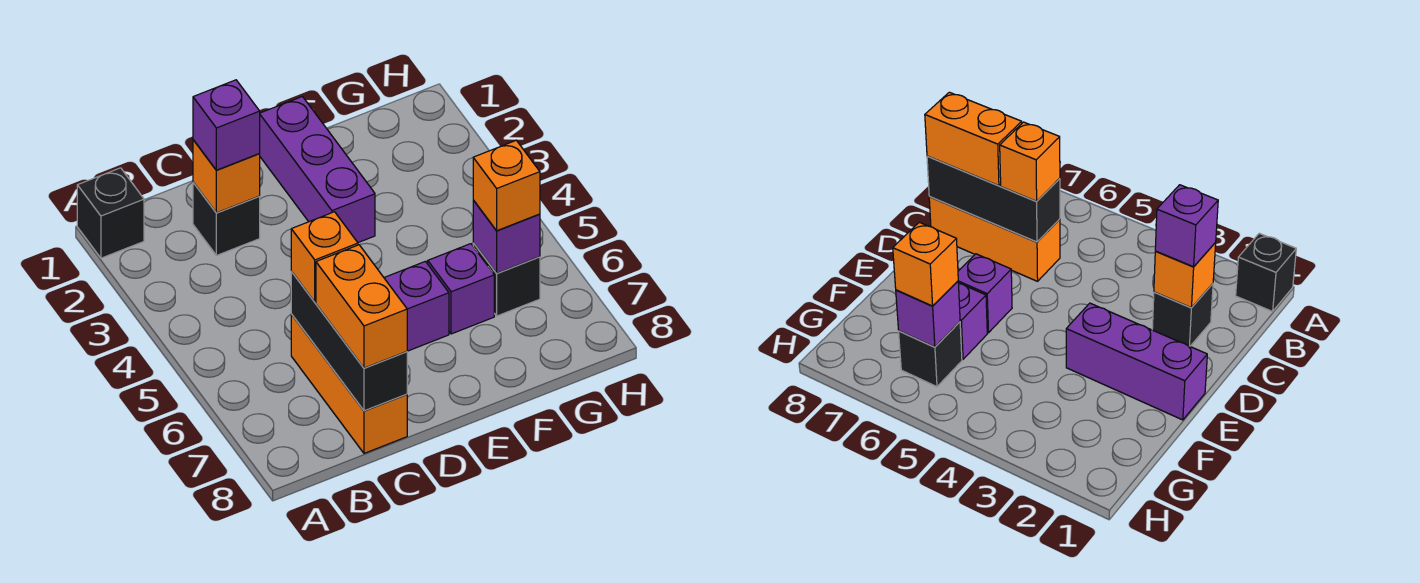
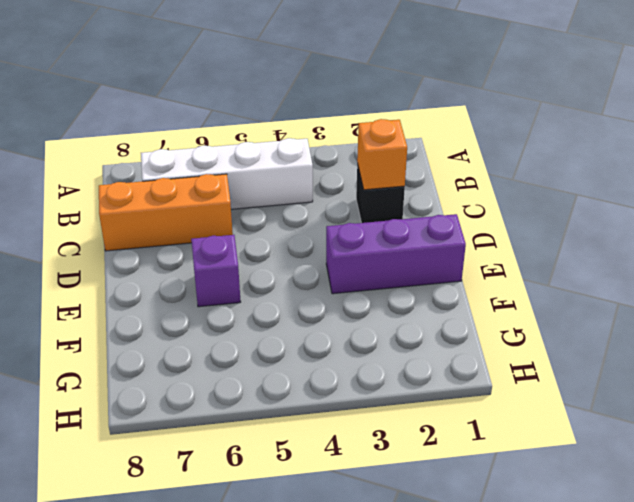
white brick B4:B7 level 1 -> none
none -> black brick A1 level 1
none -> purple brick F6 level 1
none -> black brick G6 level 1

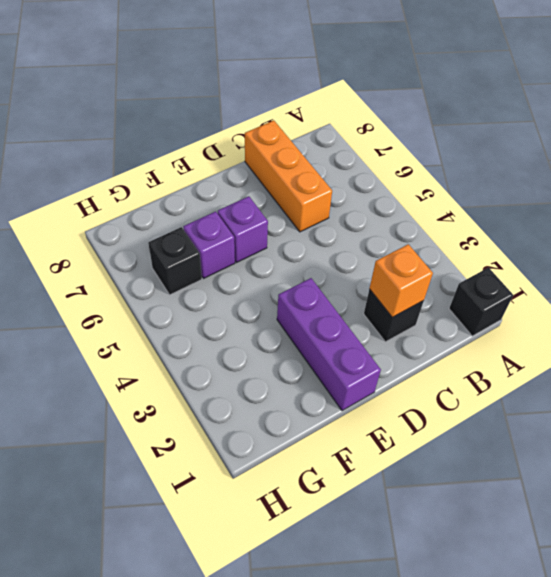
none -> black brick C6:C8 level 2
none -> purple brick G6 level 2
none -> purple brick C2 level 3

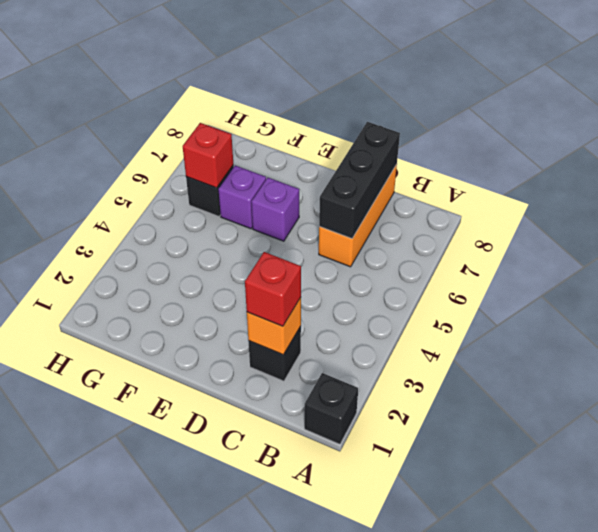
red brick C2 level 3 -> purple brick C2 level 3
red brick G6 level 2 -> purple brick G6 level 2
none -> purple brick E1:E3 level 1
none -> orange brick C6 level 3
none -> orange brick C7:C8 level 3

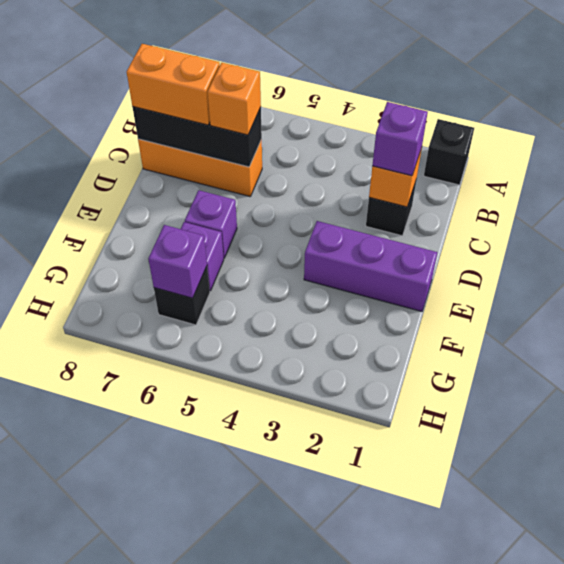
none -> orange brick G6 level 3

